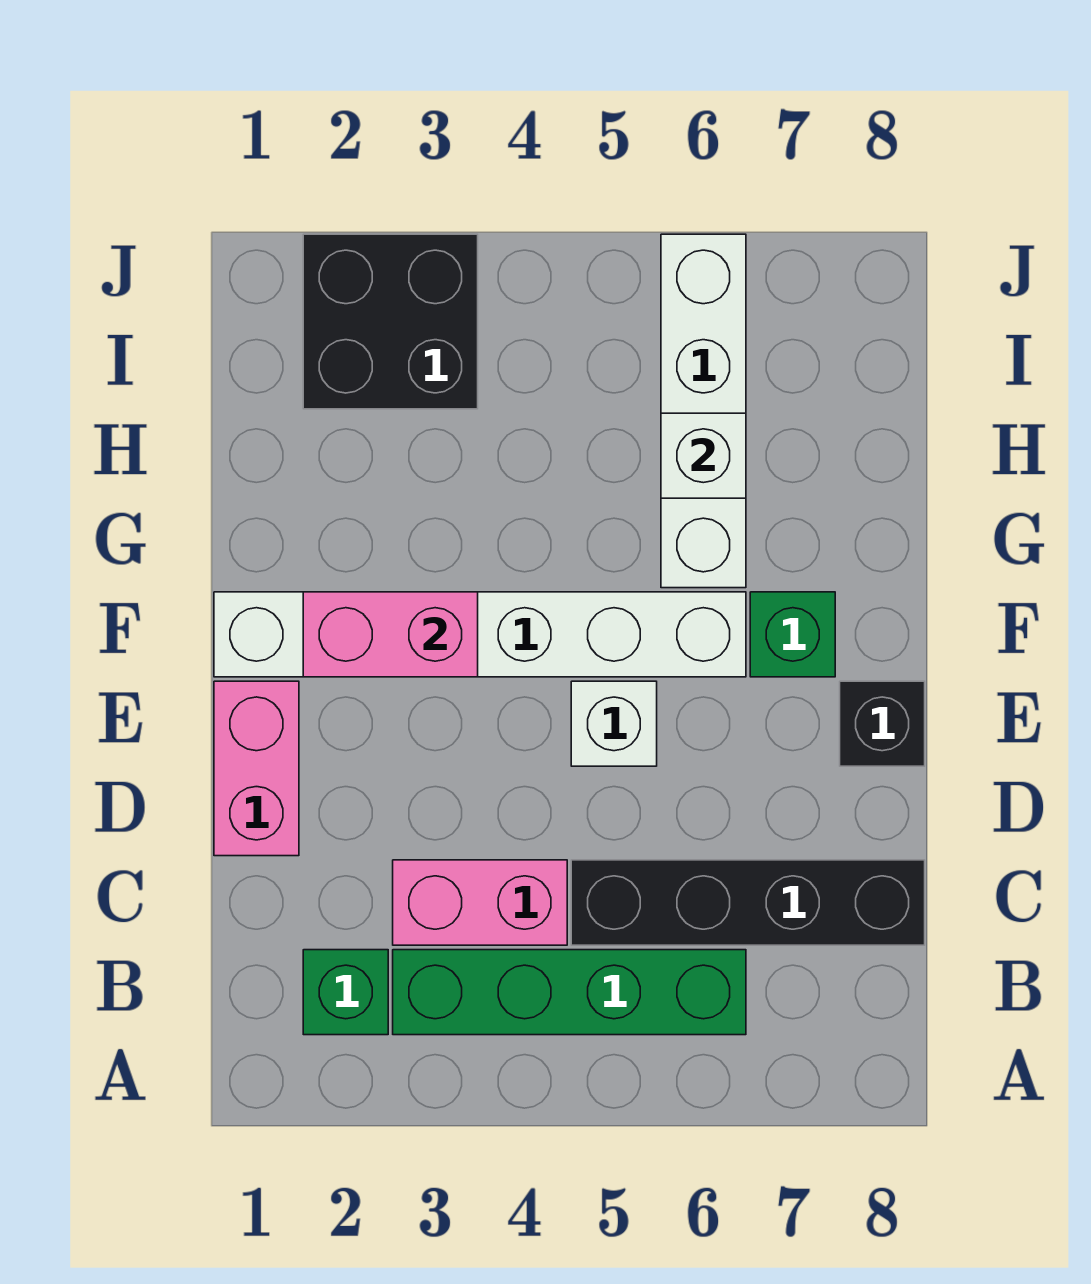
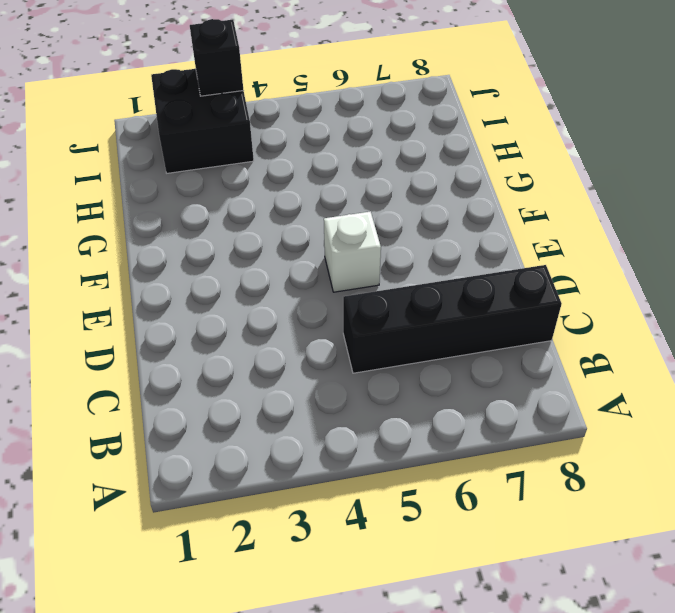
black brick J3 level 2 -> black brick E8 level 1
none -> green brick B2 level 1
none -> green brick B3:B6 level 1
none -> pink brick C3:C4 level 1

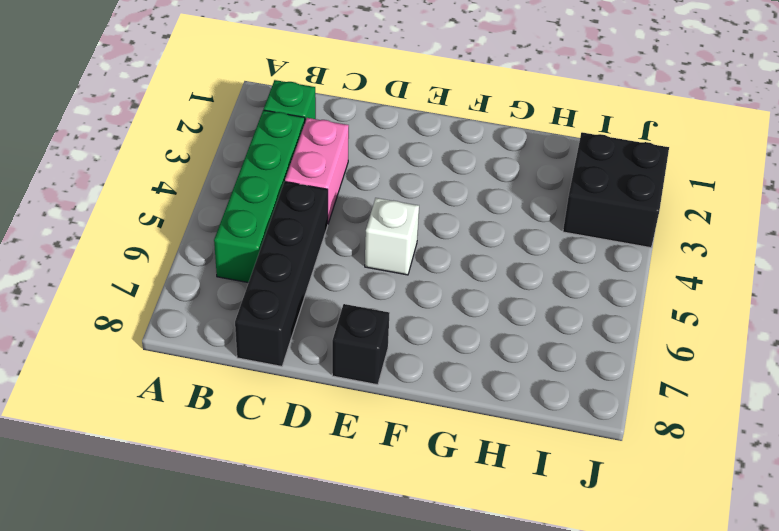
none -> pink brick D1:E1 level 1
none -> white brick F1:F6 level 1
none -> green brick F7 level 1

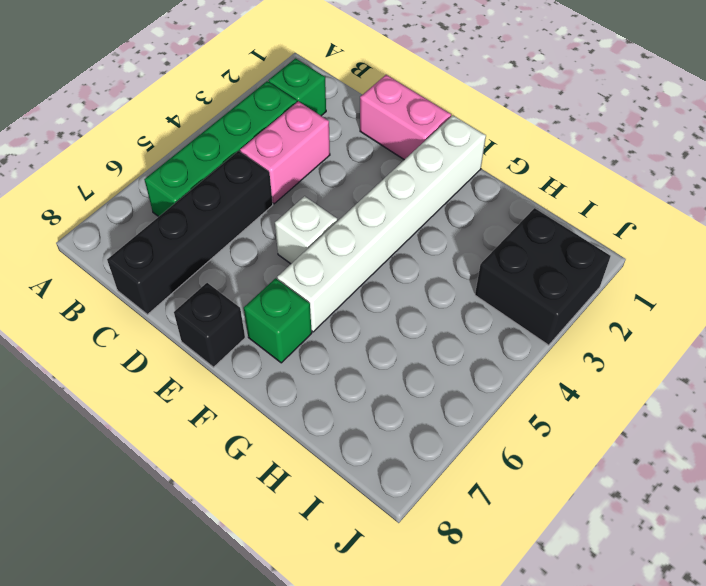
none -> white brick G6:J6 level 1
none -> pink brick F2:F3 level 2
none -> white brick H6 level 2

